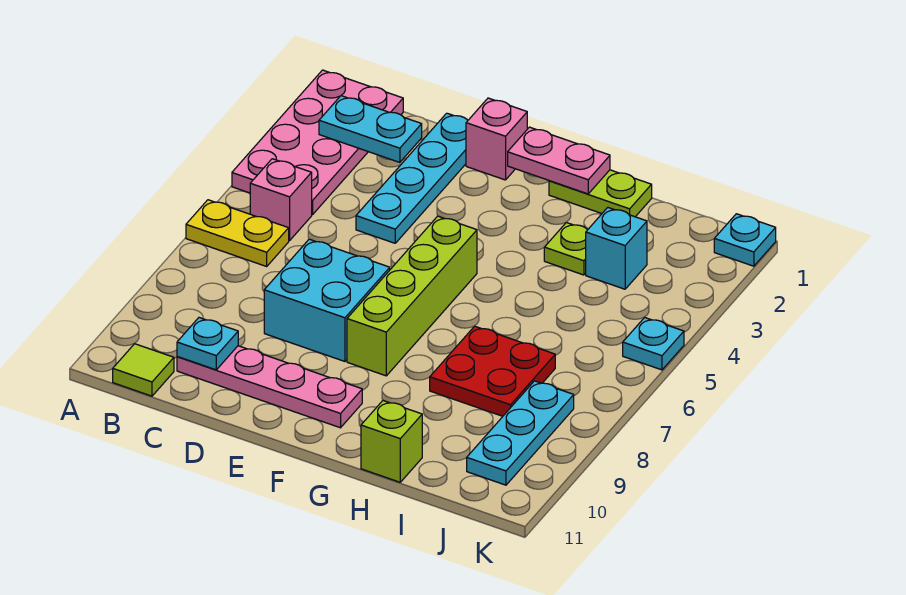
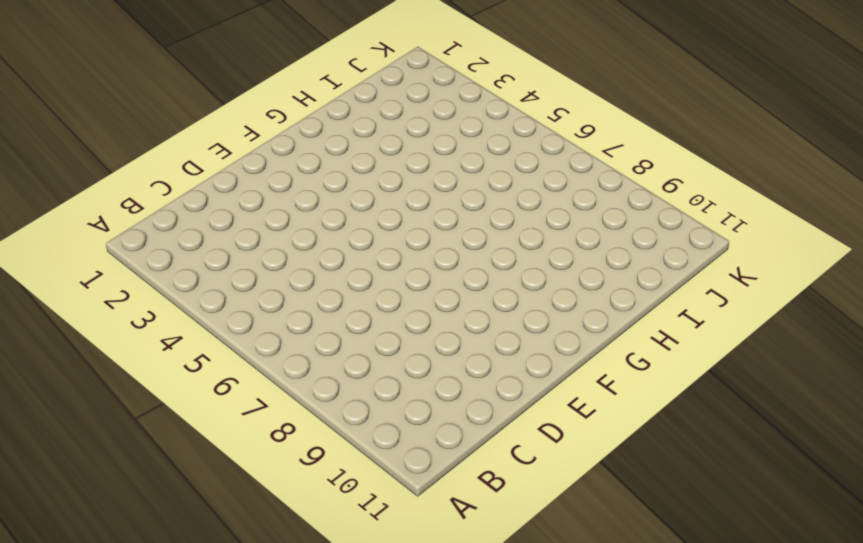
none -> pink plate A1:B4 level 1
none -> yellow plate A6:B6 level 1
none -> pink brick B5 level 1

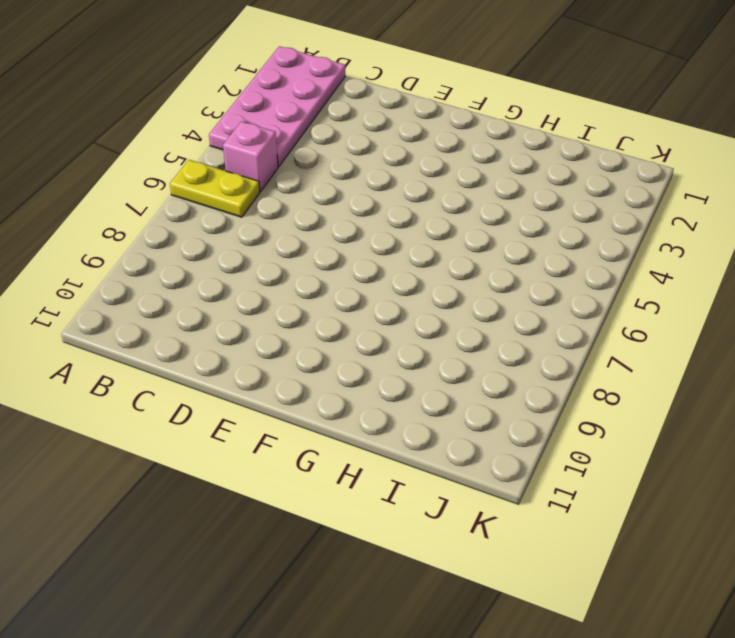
none -> lime tile B11 level 1
none -> pink plate C10:F10 level 1
none -> cyan plate D1:D4 level 1

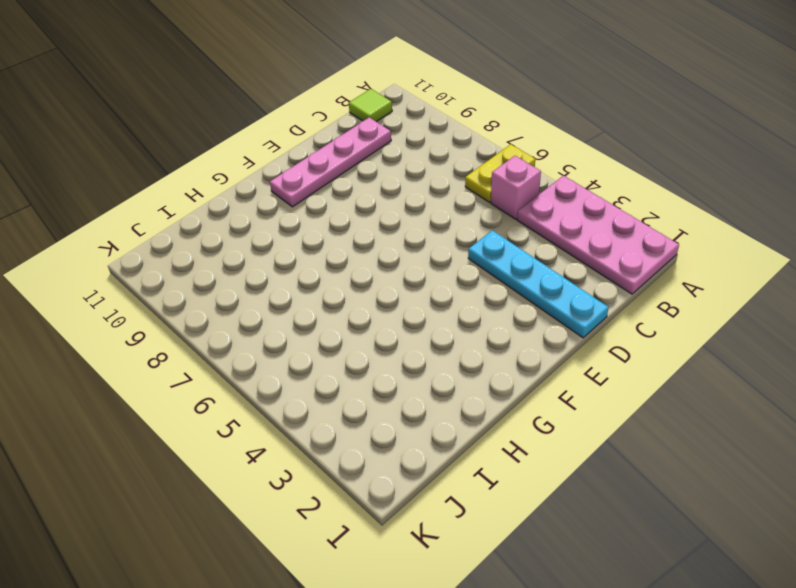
none -> cyan brick D7:E8 level 1
none -> pink brick E1 level 1
none -> lime brick F5:F8 level 1

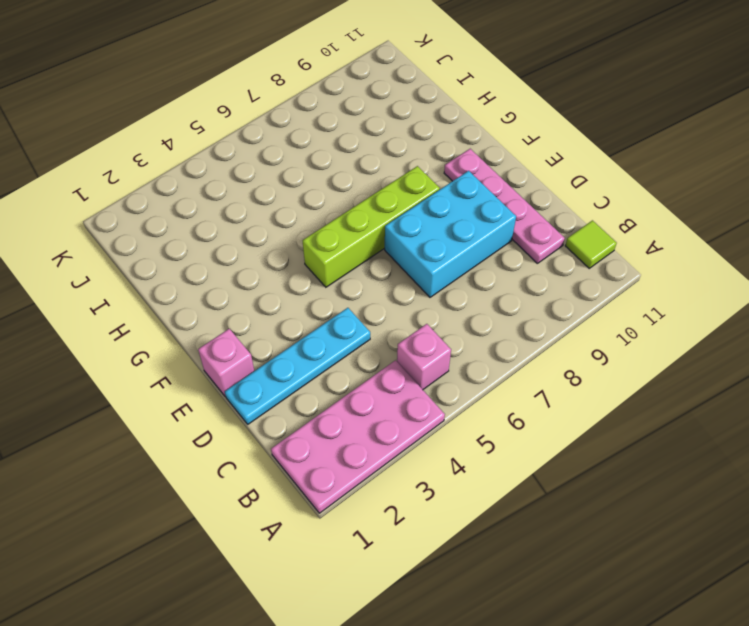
cyan brick D7:E9 level 1 -> cyan brick D7:E8 level 1
none -> yellow plate A6:B6 level 1
none -> lime plate G1:H1 level 1
none -> lime plate H3 level 1

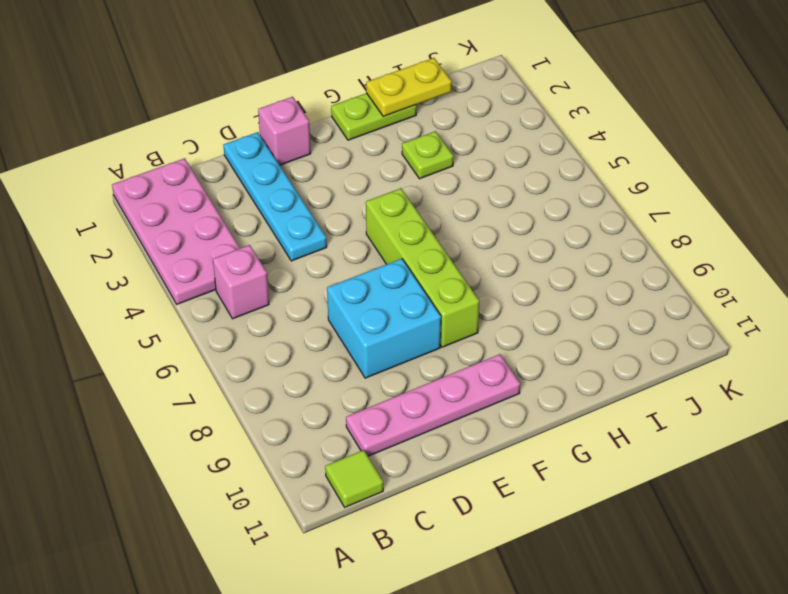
yellow plate H1:I1 level 2 -> yellow plate A6:B6 level 1
none -> red plate H7:I8 level 1
none -> lime brick H11 level 1
none -> cyan brick I3 level 1

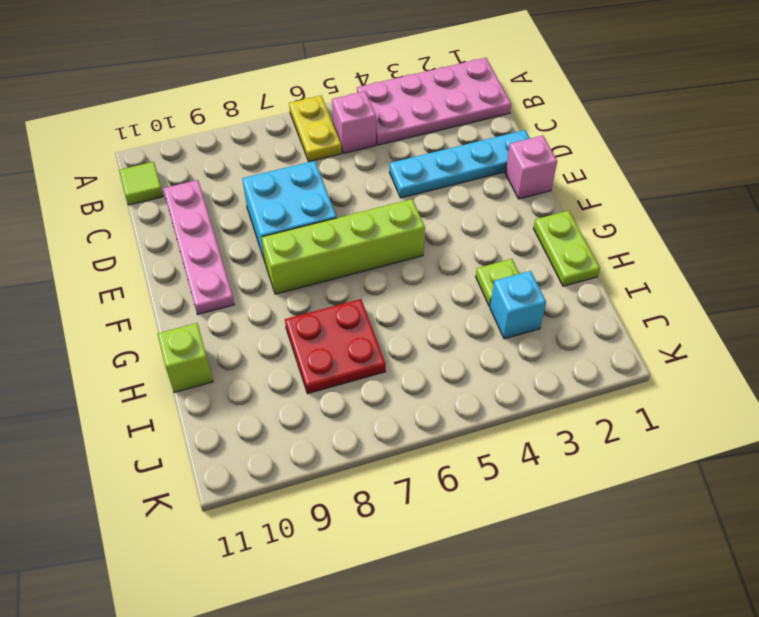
none -> cyan plate J8:J10 level 1
none -> cyan plate K1 level 1
none -> cyan plate K5 level 1

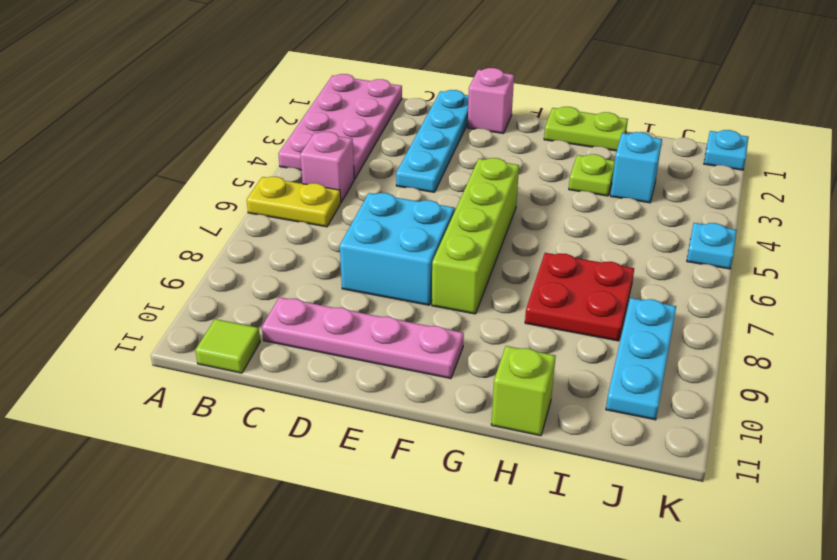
none -> cyan plate B2:C2 level 2
none -> cyan plate C10 level 2
none -> pink plate F1:G1 level 2

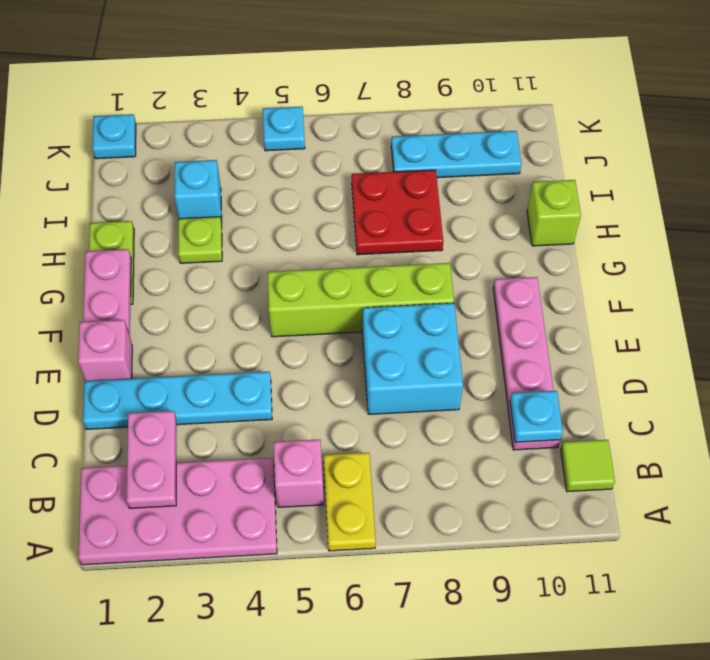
pink plate B2:C2 level 2 -> cyan plate B2:C2 level 2

